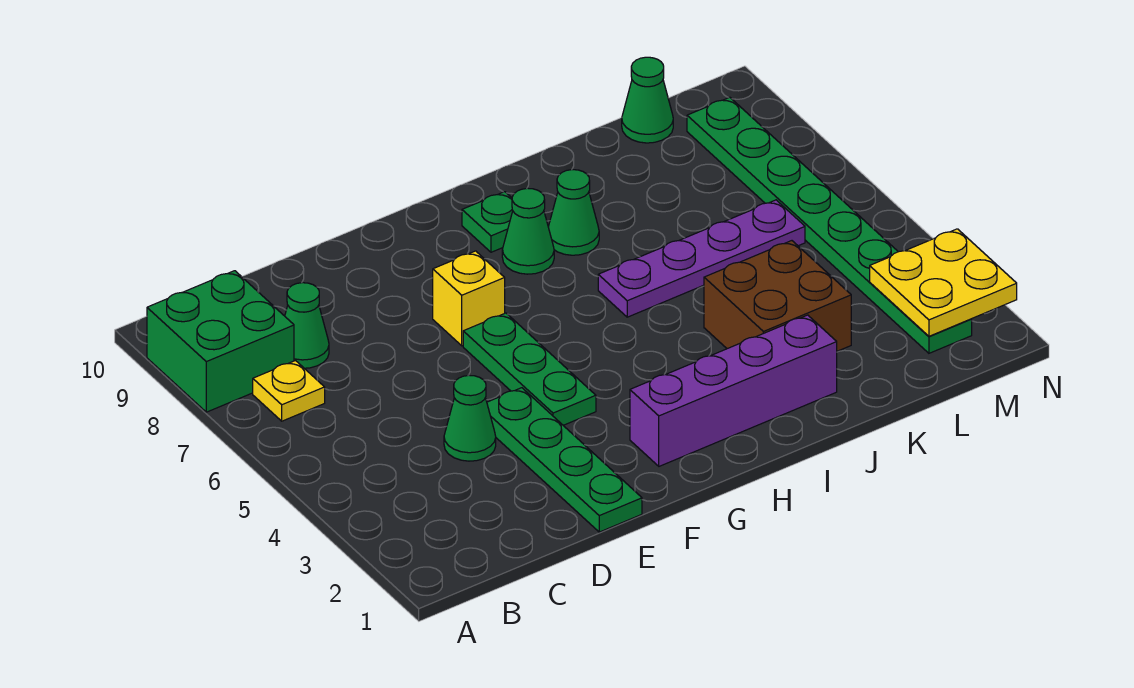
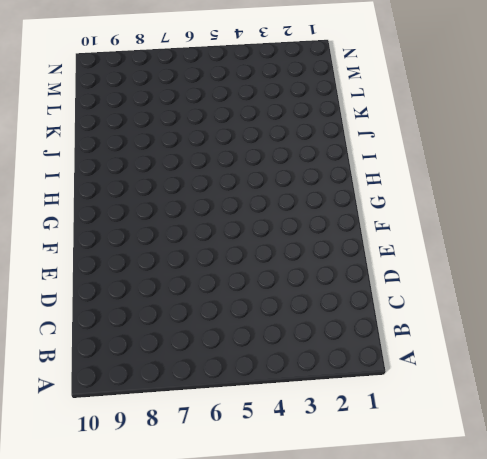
none -> green brick A8:B9 level 1
none -> yellow plate B7 level 1
none -> green cone C8 level 1

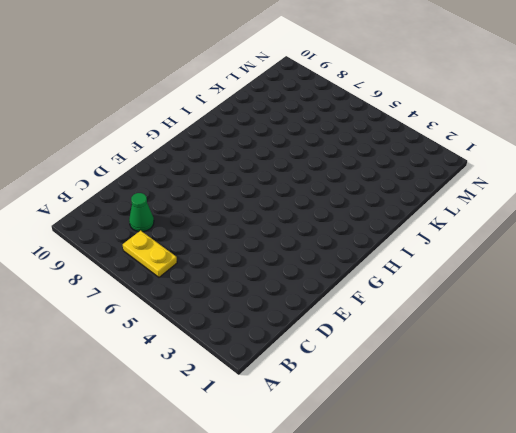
yellow plate B6:B7 level 1 -> yellow plate B7 level 1
none -> green brick A8:B9 level 1
none -> green cone D4 level 1
none -> green plate E1:E4 level 1

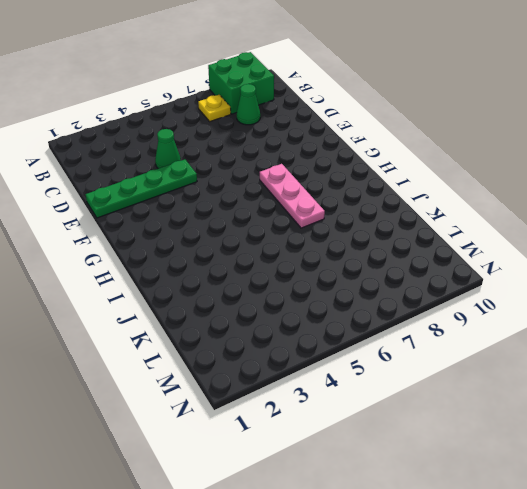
pink plate G7:I7 level 1 -> none
none -> green plate F4:F6 level 1
none -> yellow brick F7 level 1
none -> purple brick G2:J2 level 1

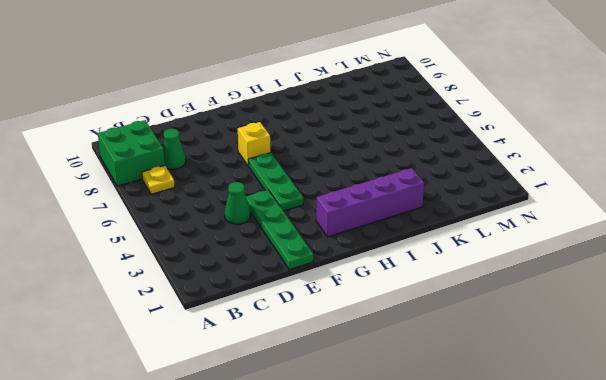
none -> green cone H8 level 1
none -> green plate H9 level 1
none -> purple plate I6:L6 level 1

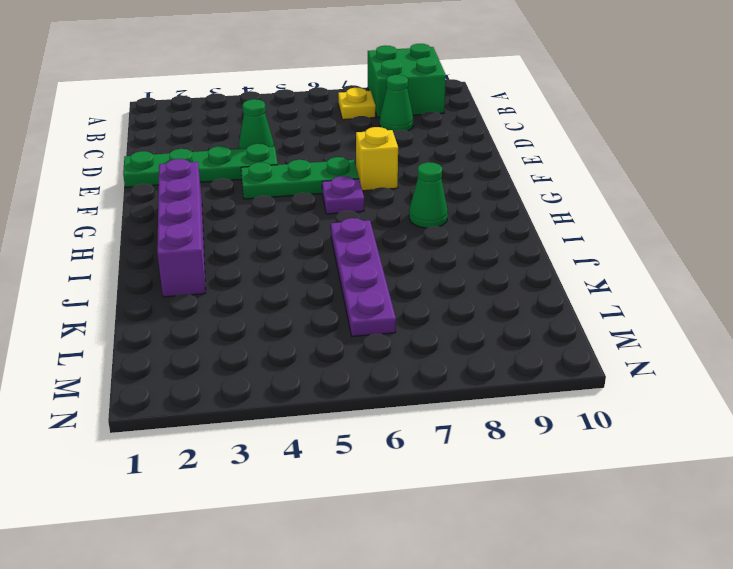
purple plate G6 level 1 -> none
none -> green plate H9 level 1
none -> green cone I8 level 1
none -> brown brick J3:K4 level 1

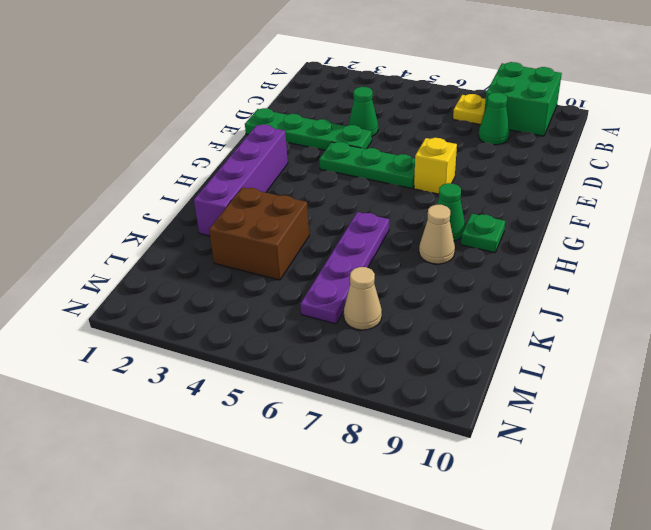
tan cone I8 level 1 -> green cone I8 level 1
tan cone L7 level 1 -> none
none -> green cone L10 level 1
none -> green plate M2:M9 level 1
none -> yellow plate M2:N3 level 2

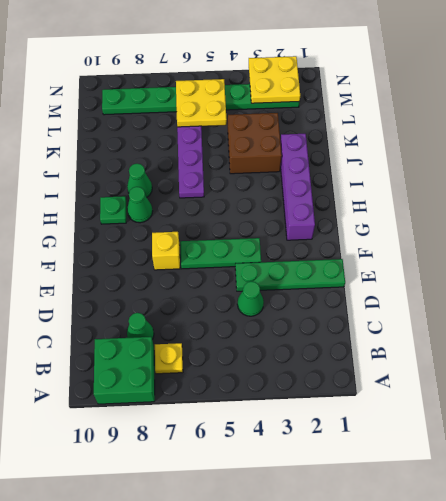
yellow plate L5:M6 level 2 -> none
none -> green cone L10 level 1

